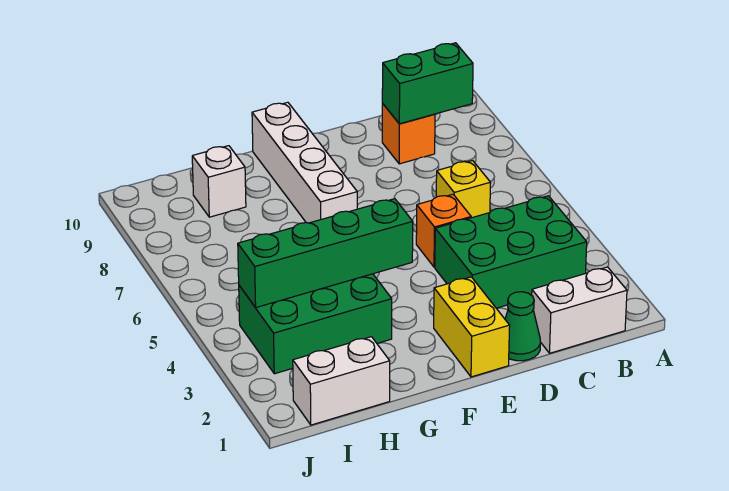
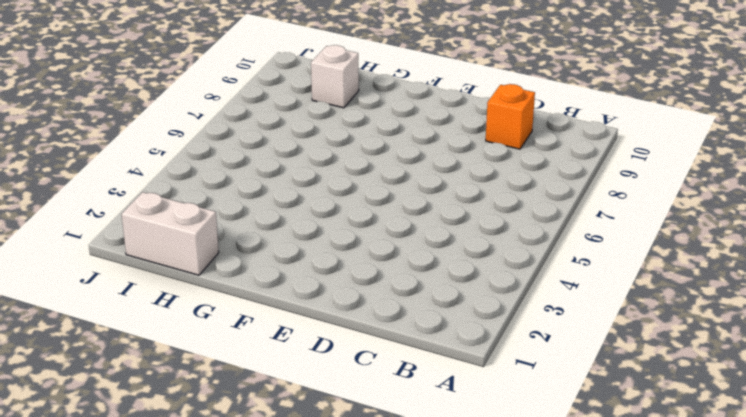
none -> white brick B1:C1 level 1
none -> green brick B3:D4 level 1
none -> yellow brick C6 level 1

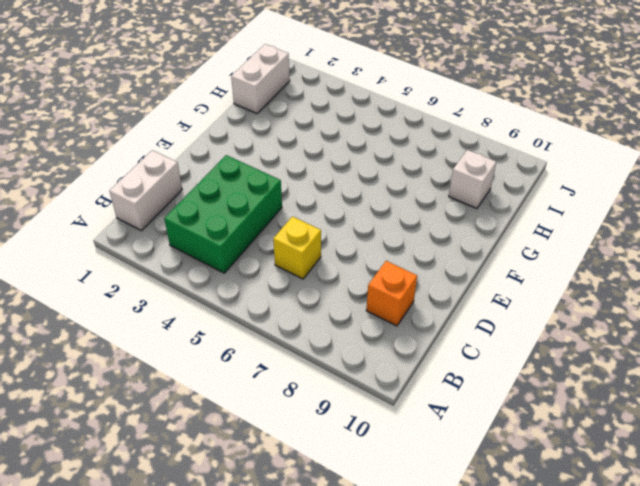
none -> green cone D1 level 1
none -> orange brick D5 level 1
none -> yellow brick E1:E2 level 1

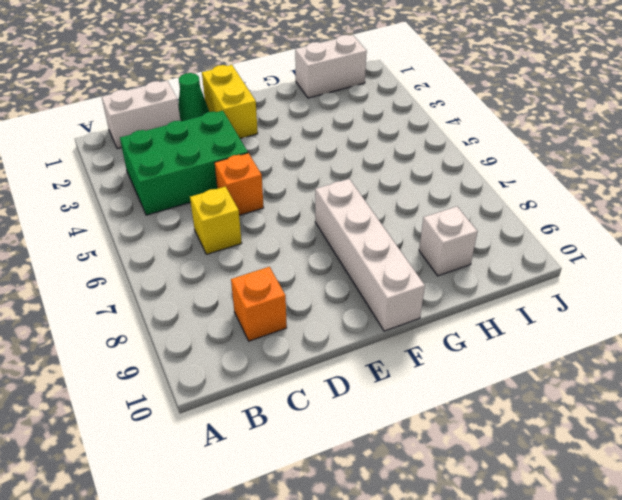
none -> green brick G3:I4 level 1
none -> green brick B9:C9 level 2
none -> green brick F4:I4 level 2

